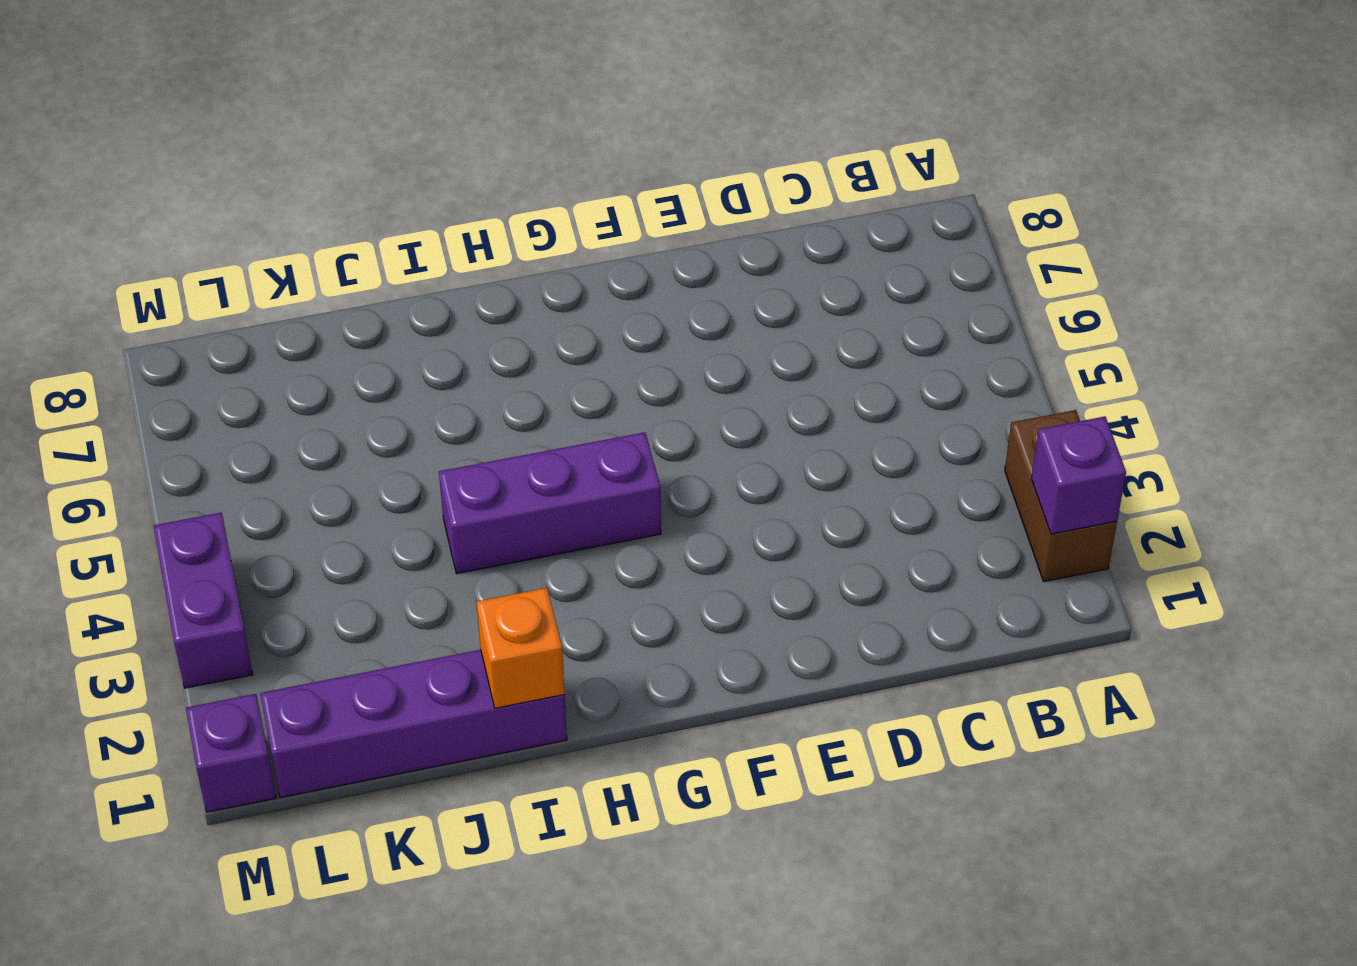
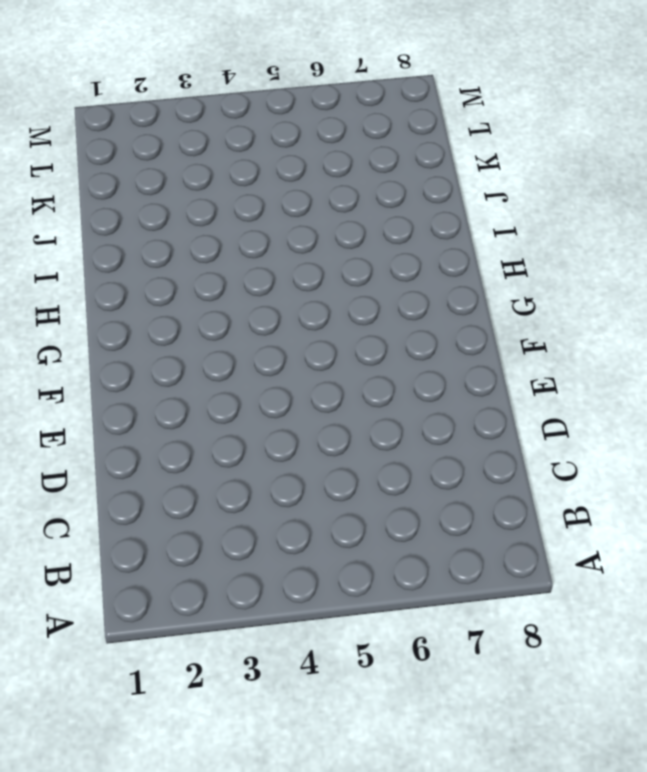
none -> brown brick A2:A3 level 1
none -> purple brick G4:I4 level 1

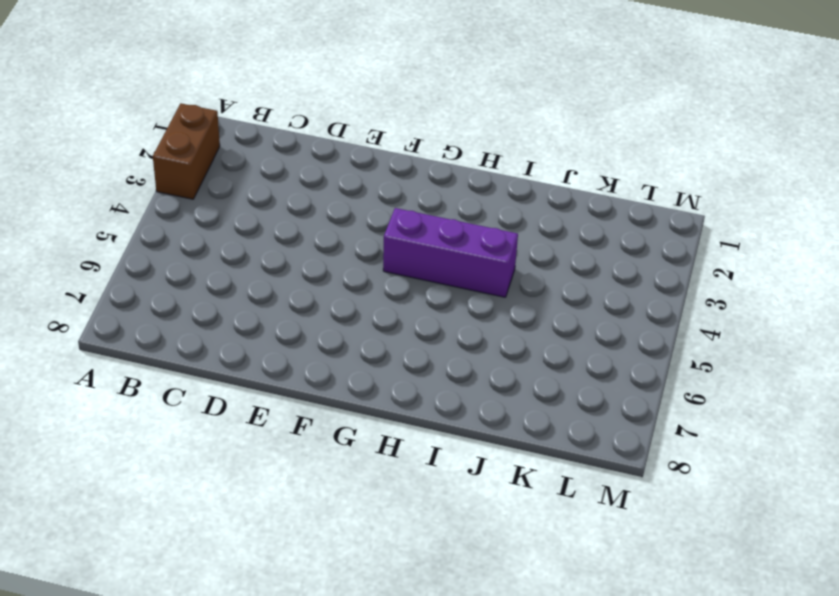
none -> purple brick I1:L1 level 1
none -> purple brick M1 level 1

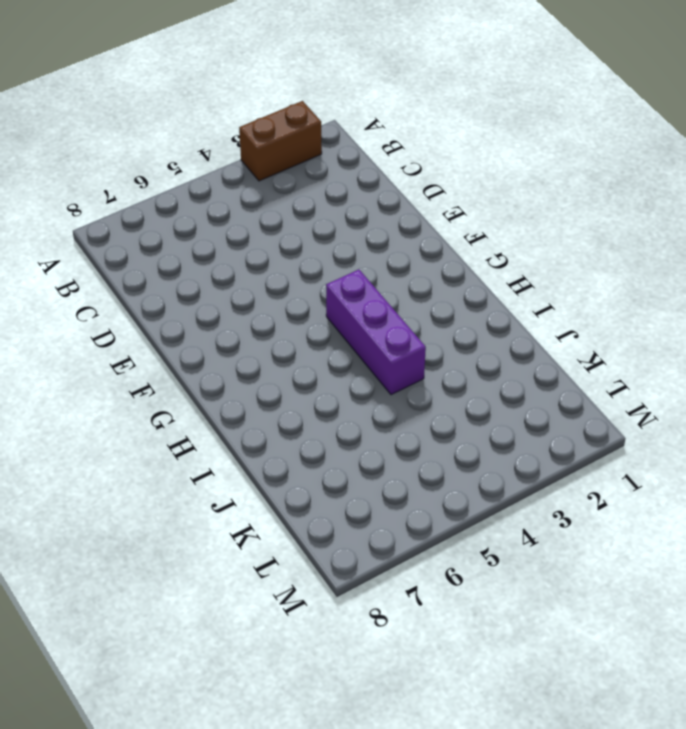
none -> purple brick I1:L1 level 1
none -> purple brick M1 level 1

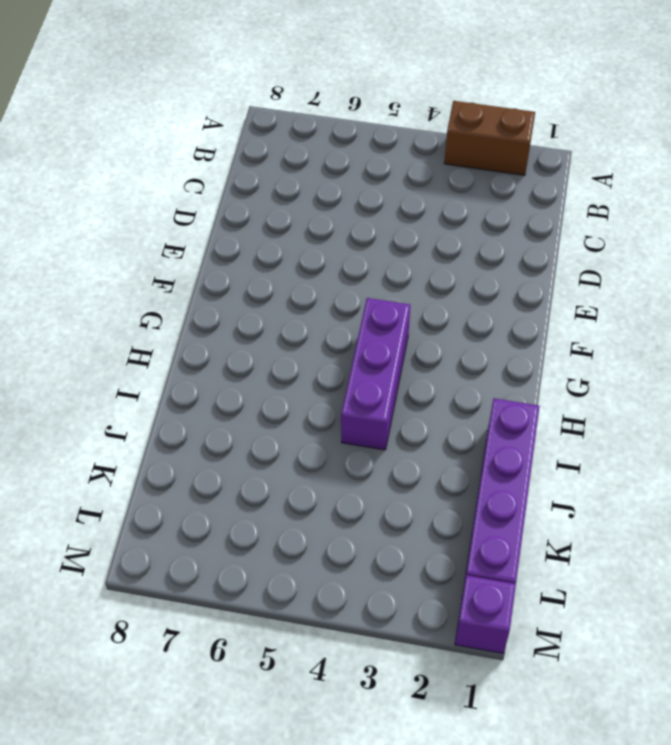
none -> purple brick M3:M4 level 1
none -> purple brick A2 level 2

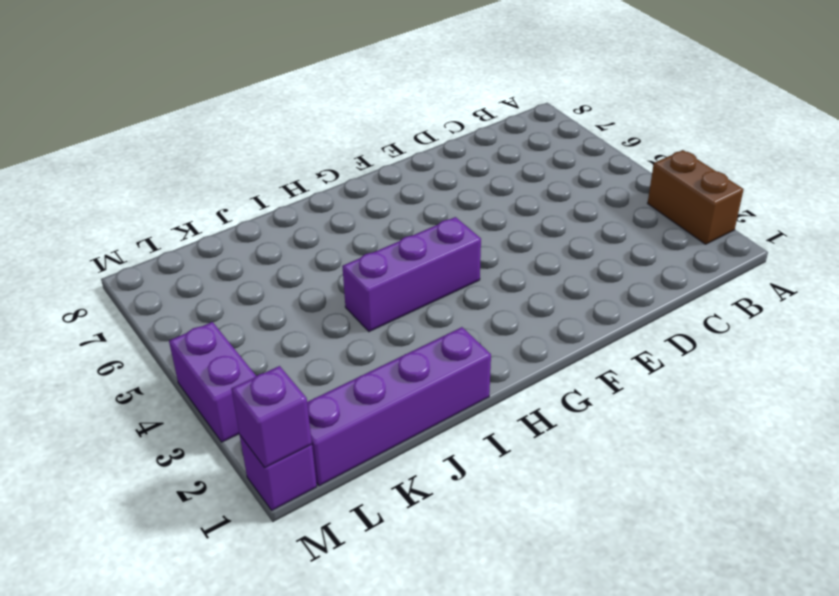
purple brick M1 level 2 -> purple brick A2 level 2
none -> orange brick I1 level 2

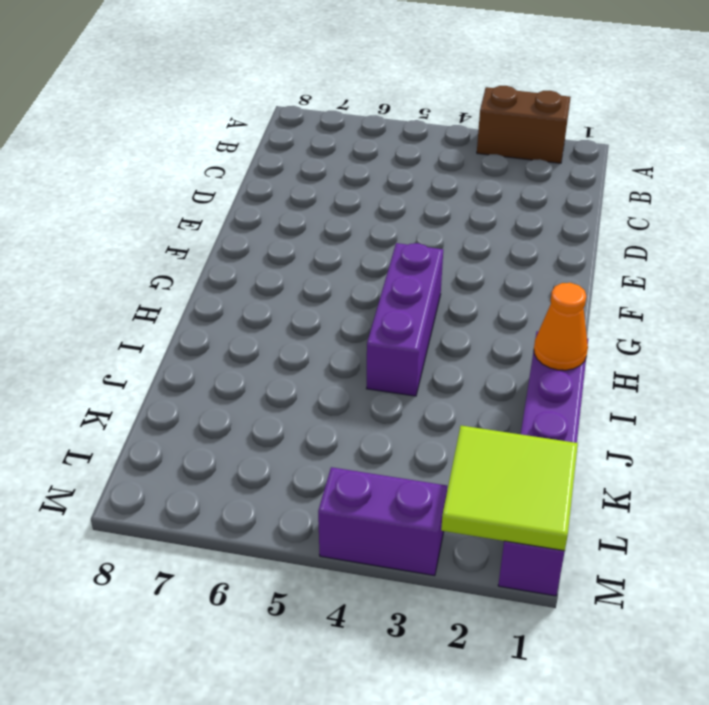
orange cone I1 level 2 -> orange brick I1 level 2
lime tile L1:M2 level 2 -> none
none -> purple brick A2 level 2

